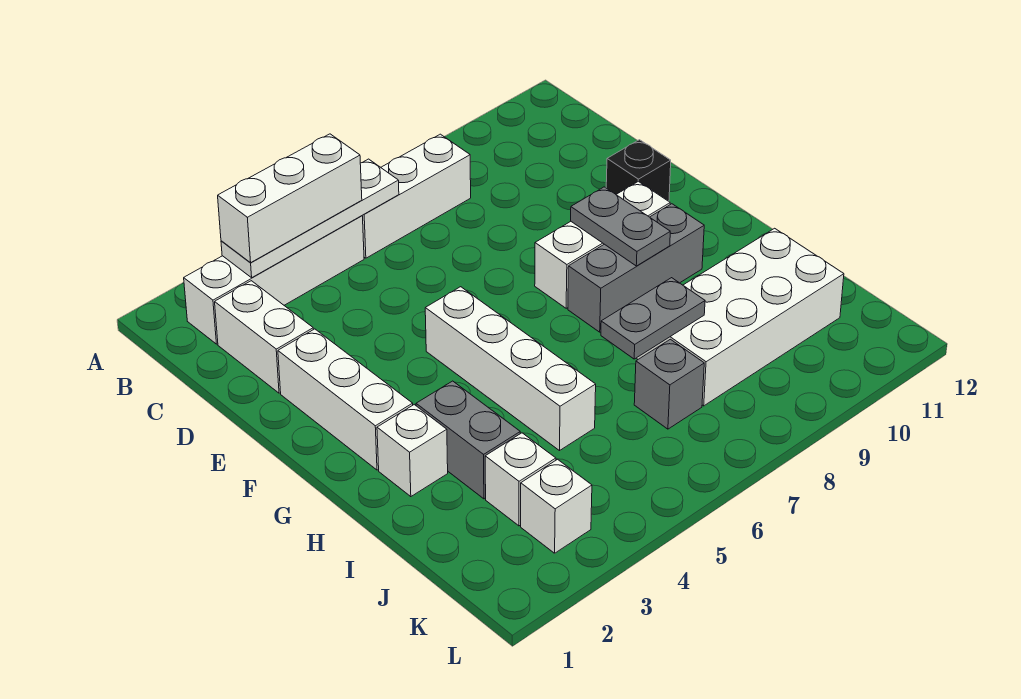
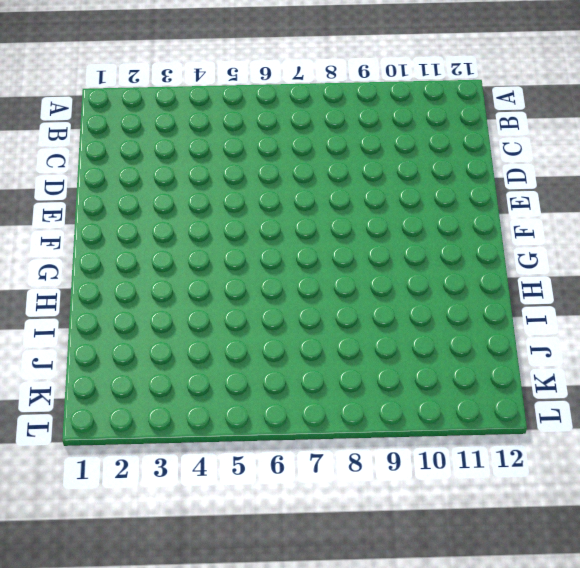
none -> white brick B2:B5 level 1
none -> white brick B6:B8 level 1
none -> white brick C2:D2 level 1

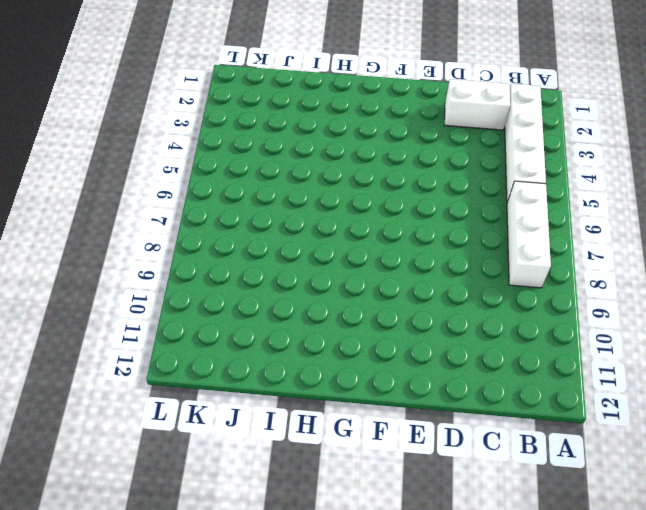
none -> white brick E2:G2 level 1
none -> black brick E11 level 1
none -> white brick F5:I5 level 1

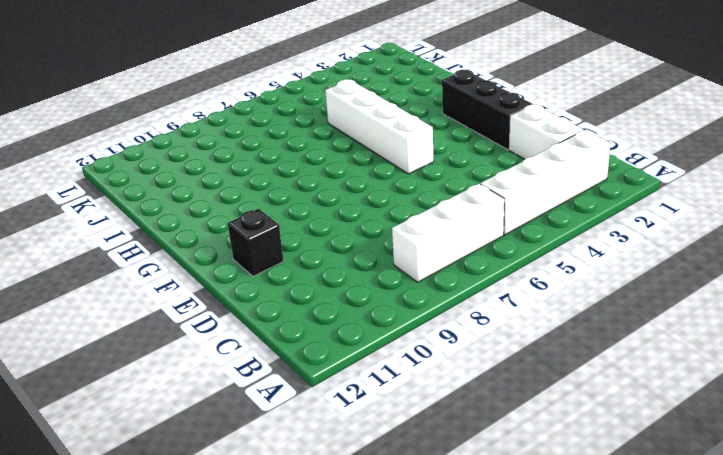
black brick E2:G2 level 1 -> white brick E2:G2 level 1
none -> white brick F8:F10 level 1
none -> grey brick G8:G10 level 1
none -> white brick H2 level 1

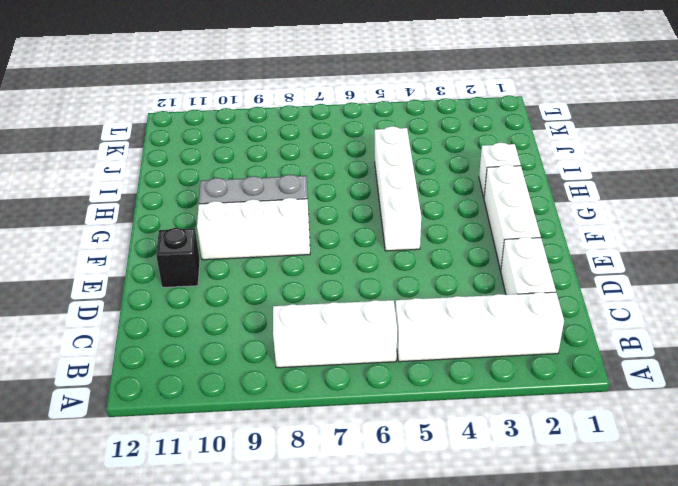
none -> grey brick H3:I3 level 1
none -> white brick I8:J11 level 1
none -> white brick J3 level 1

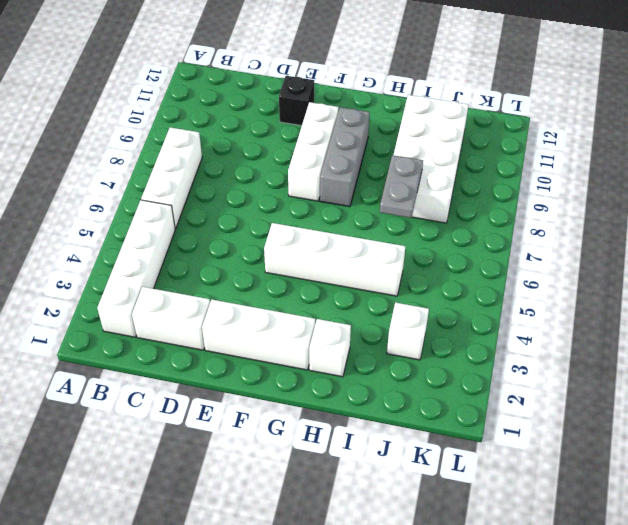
none -> grey brick H3:I3 level 1
none -> grey brick J7 level 1
none -> white brick K3 level 1

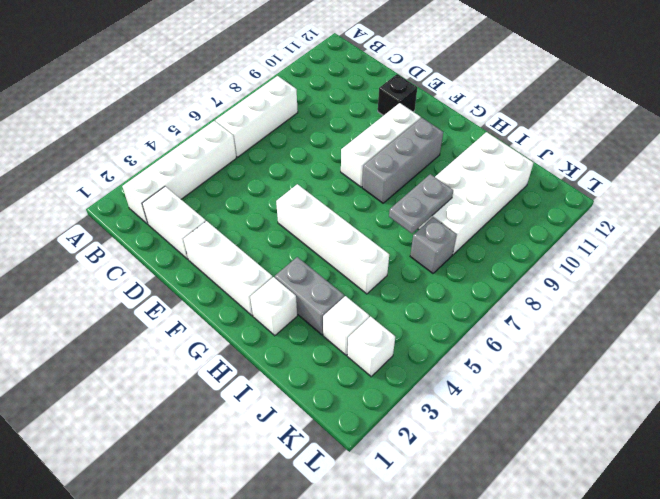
none -> white plate B3:B6 level 2
none -> grey plate F9:G9 level 2
none -> white brick B3:B5 level 3

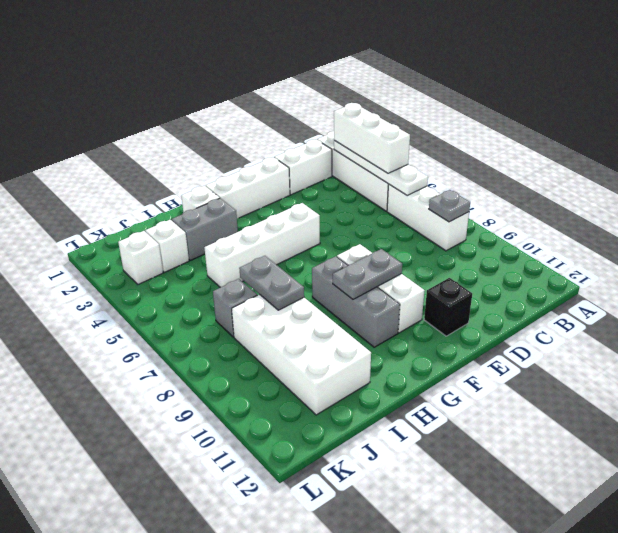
grey plate B8 level 2 -> none

